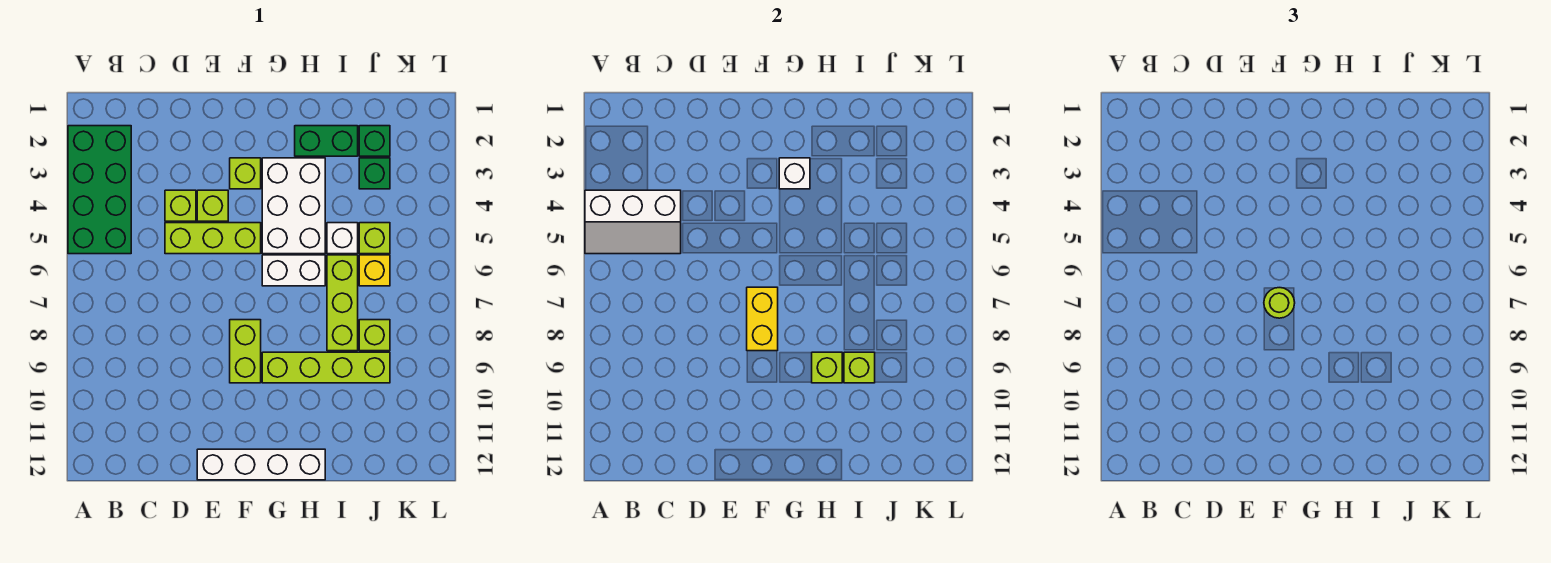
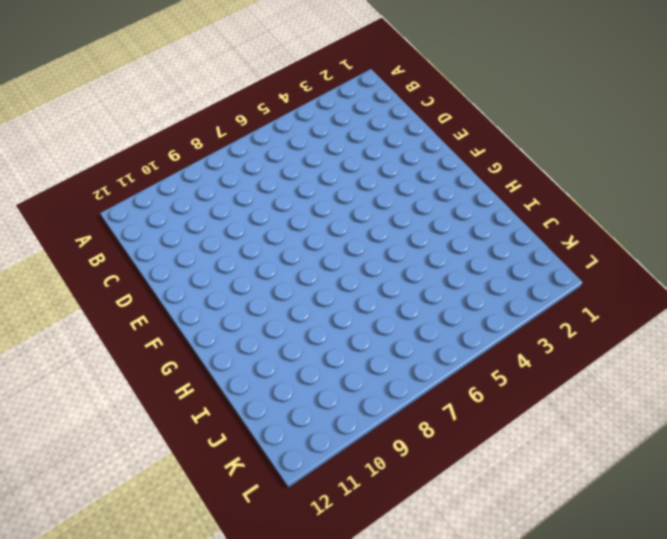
none -> green brick A2:B5 level 1
none -> lime brick D4 level 1
none -> lime brick D5:F5 level 1

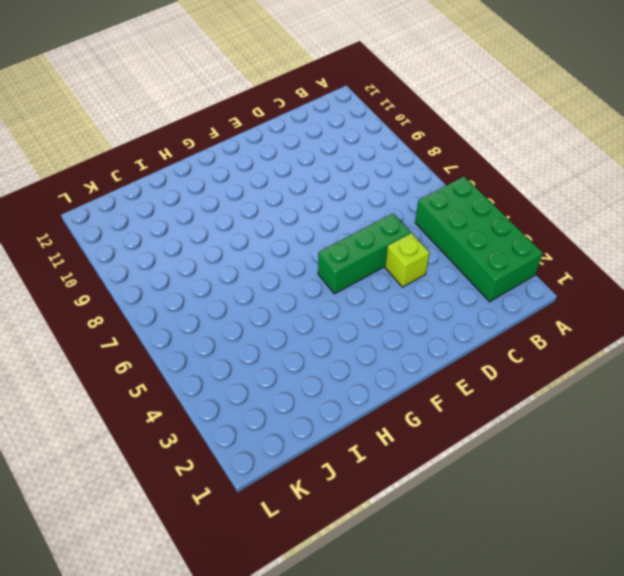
green brick D5:F5 level 1 -> lime brick D5:F5 level 1
none -> lime brick E4 level 1
none -> white brick E12:H12 level 1
none -> lime brick F3 level 1

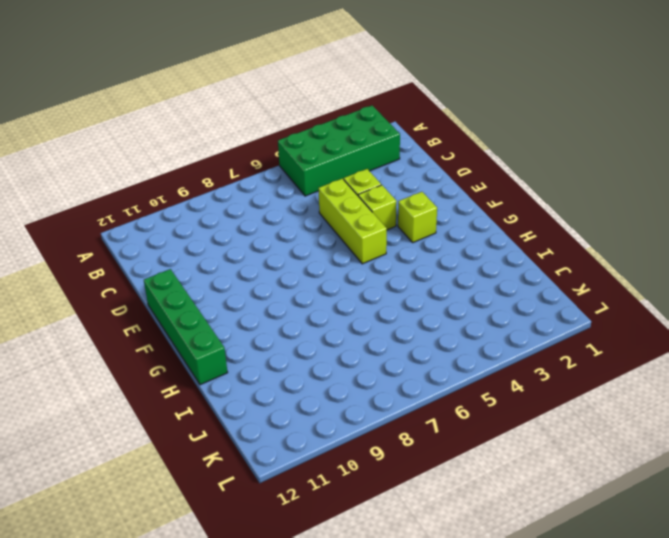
green brick E12:H12 level 1 -> white brick E12:H12 level 1
none -> lime brick F8:F9 level 1
none -> white brick G3:H5 level 1
none -> white brick G6:H6 level 1

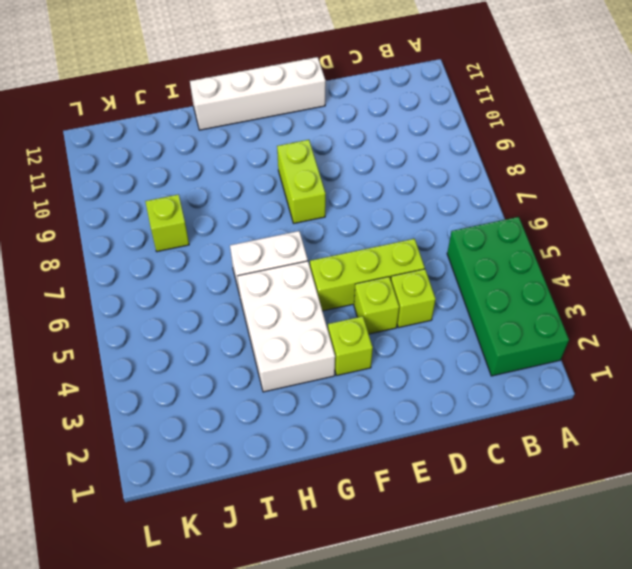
none -> lime brick G9:J9 level 1
none -> green brick H2:I2 level 1
none -> white brick I5 level 1

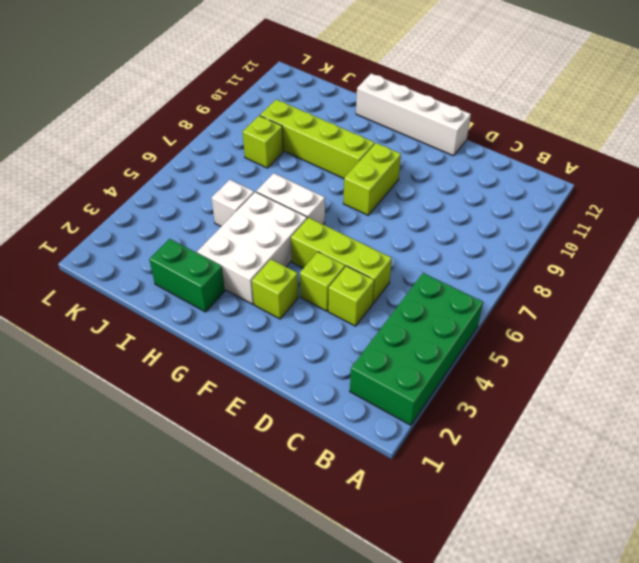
none -> lime brick I6:I8 level 1
none -> green brick J2 level 1
none -> green brick J3 level 1

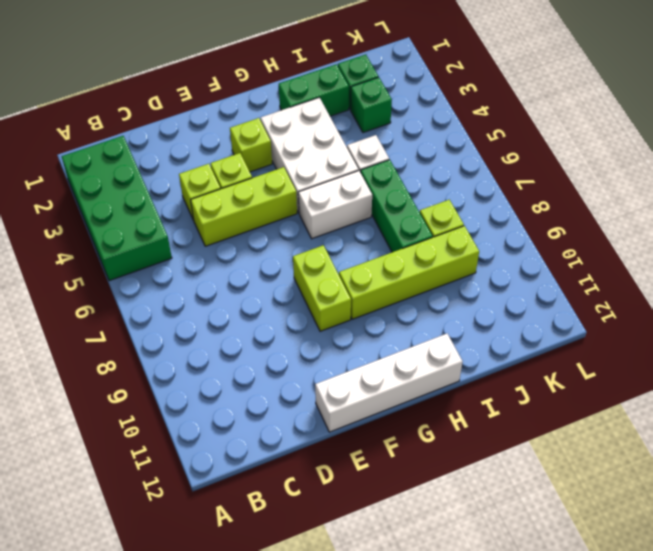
green brick I6:I8 level 1 -> lime brick I6:I8 level 1
none -> lime brick J5 level 1
none -> yellow brick J6 level 1
none -> white slope A4:C5 level 2 top 4

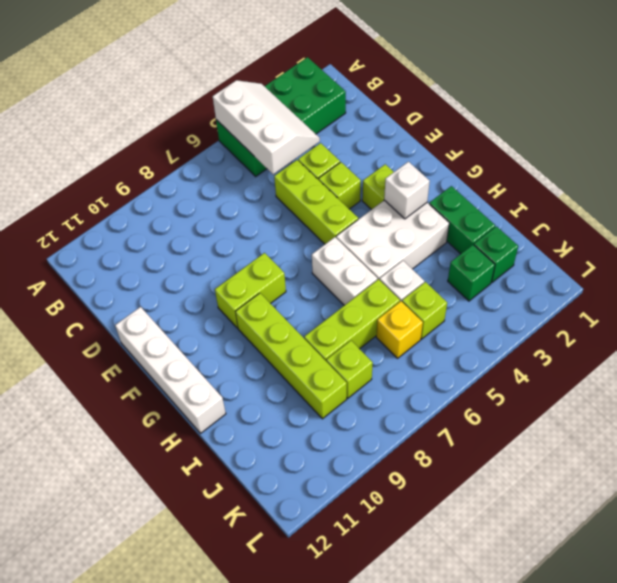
white slope A4:C5 level 2 top 5 -> white slope A4:C5 level 2 top 4
none -> yellow brick F7:F8 level 2
none -> lime brick H9 level 2
none -> lime brick I9 level 2

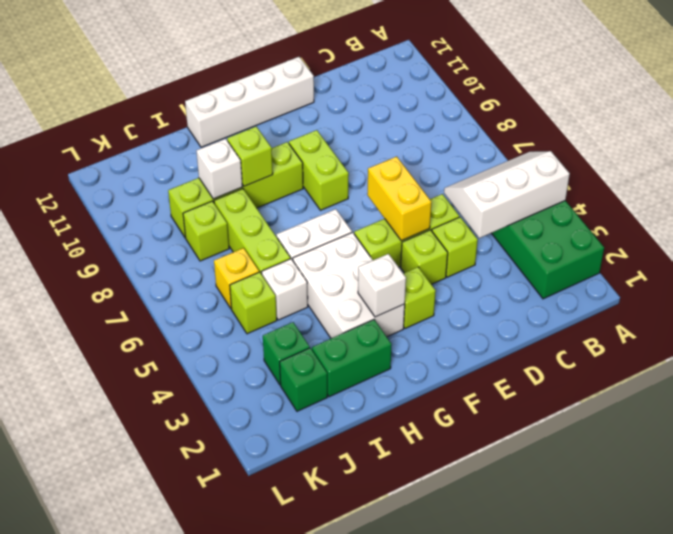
yellow brick E5:E6 level 2 -> yellow brick F7:F8 level 2
white brick I9 level 2 -> lime brick I9 level 2
none -> lime round brick F7 level 3

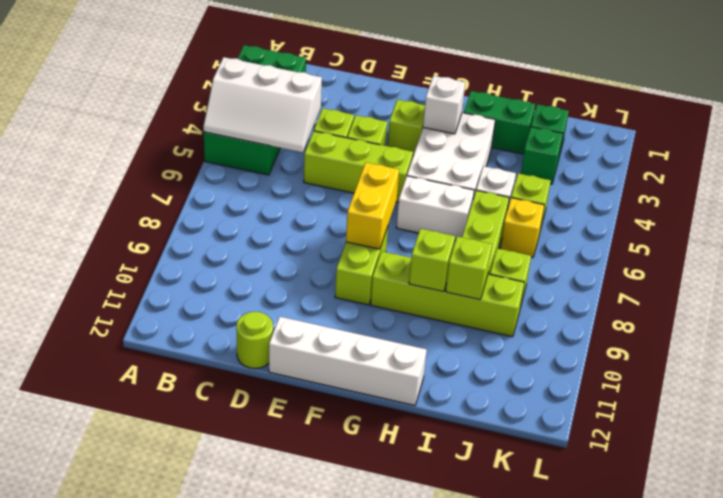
lime round brick D12 level 1 -> lime round brick F7 level 3

